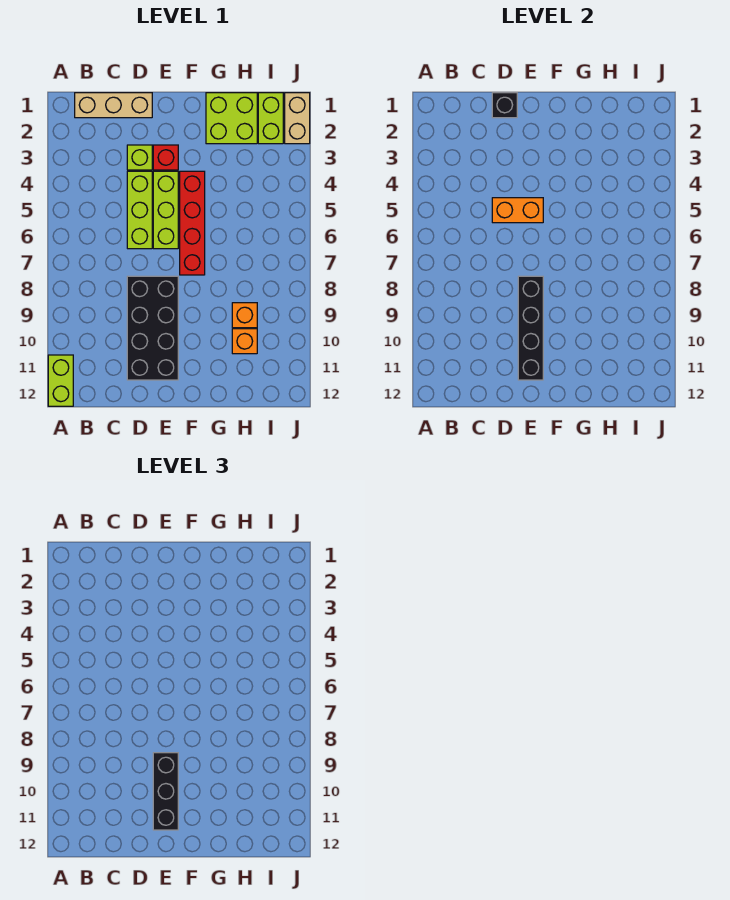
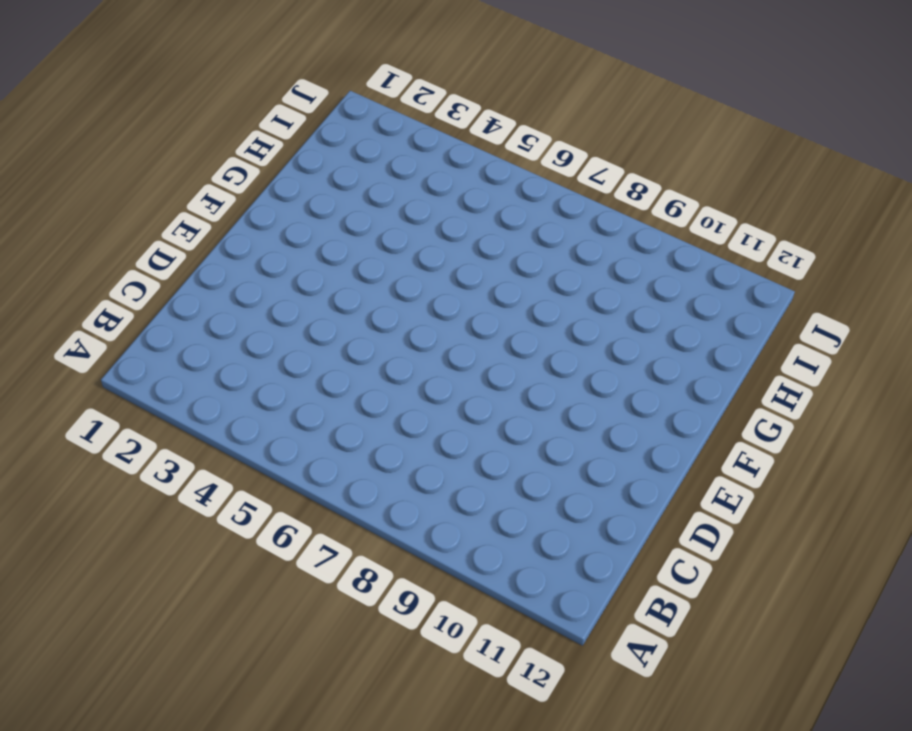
none -> lime brick A11:A12 level 1
none -> tan brick B1:D1 level 1
none -> lime brick D3 level 1

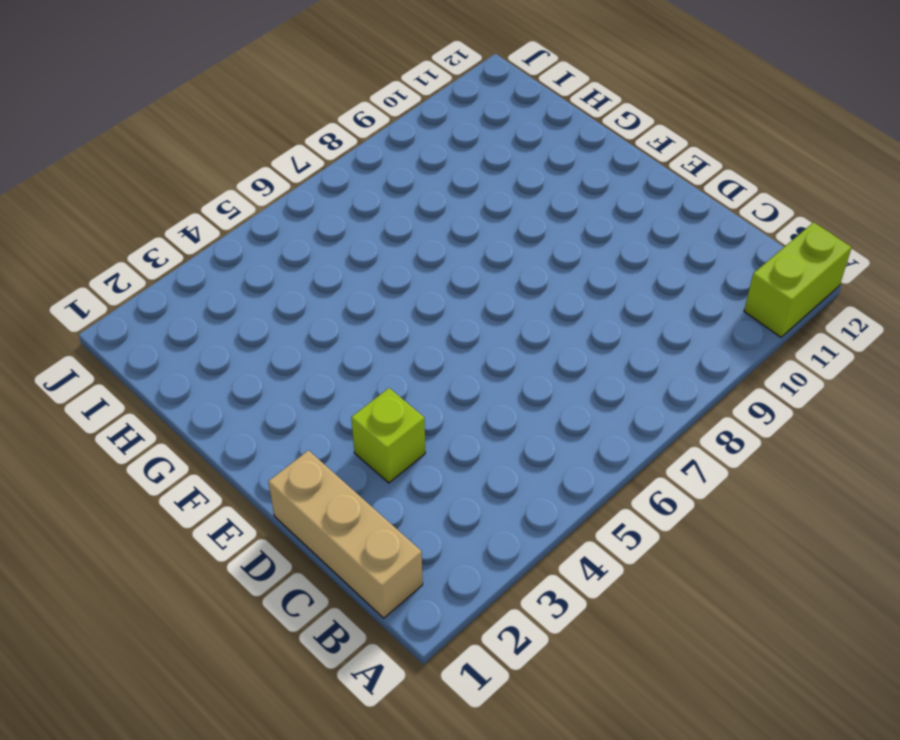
none -> lime brick D4:D6 level 1
none -> black brick D8:E11 level 1
none -> red brick E3 level 1

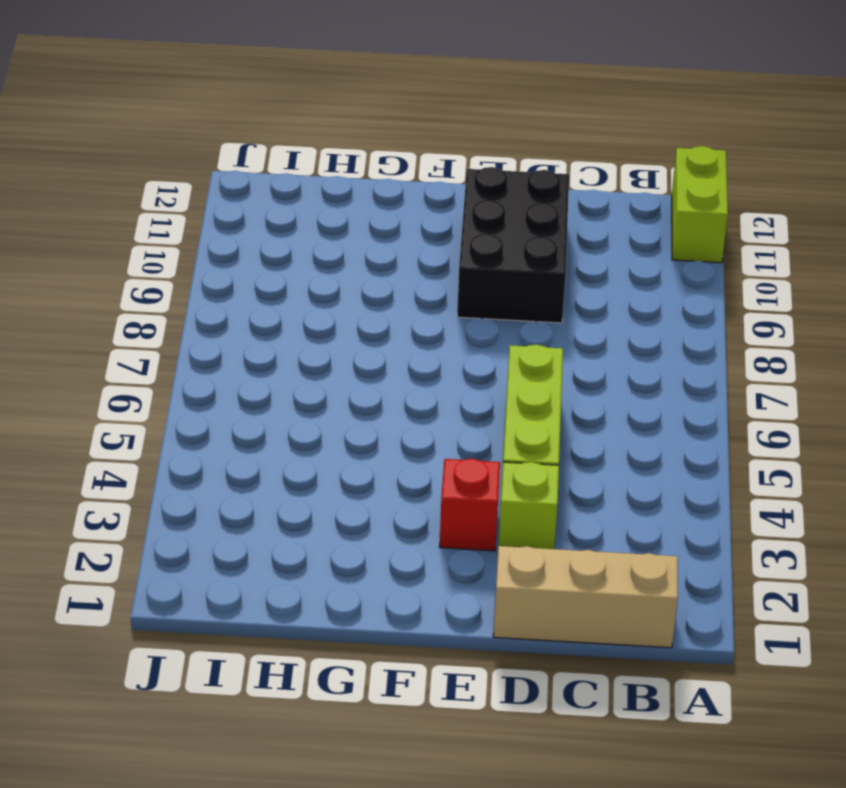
black brick D9:E11 level 1 -> black brick D8:E11 level 1
none -> lime brick E4:E6 level 1
none -> red brick F4:F7 level 1
none -> lime brick G1:H2 level 1

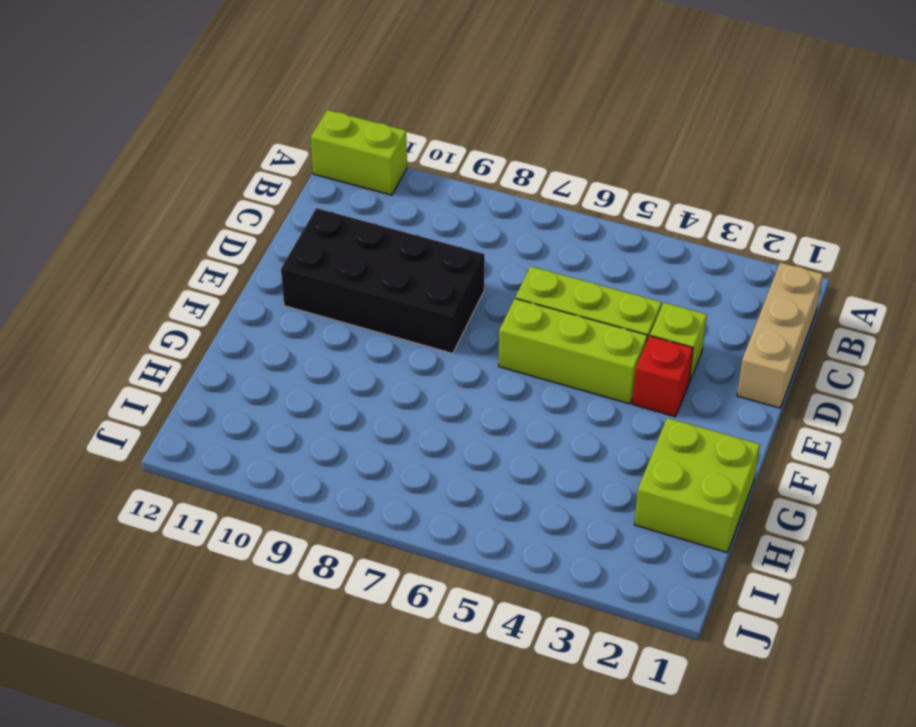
none -> red brick F4:F7 level 1
none -> orange brick H9 level 1
none -> orange brick H10 level 1

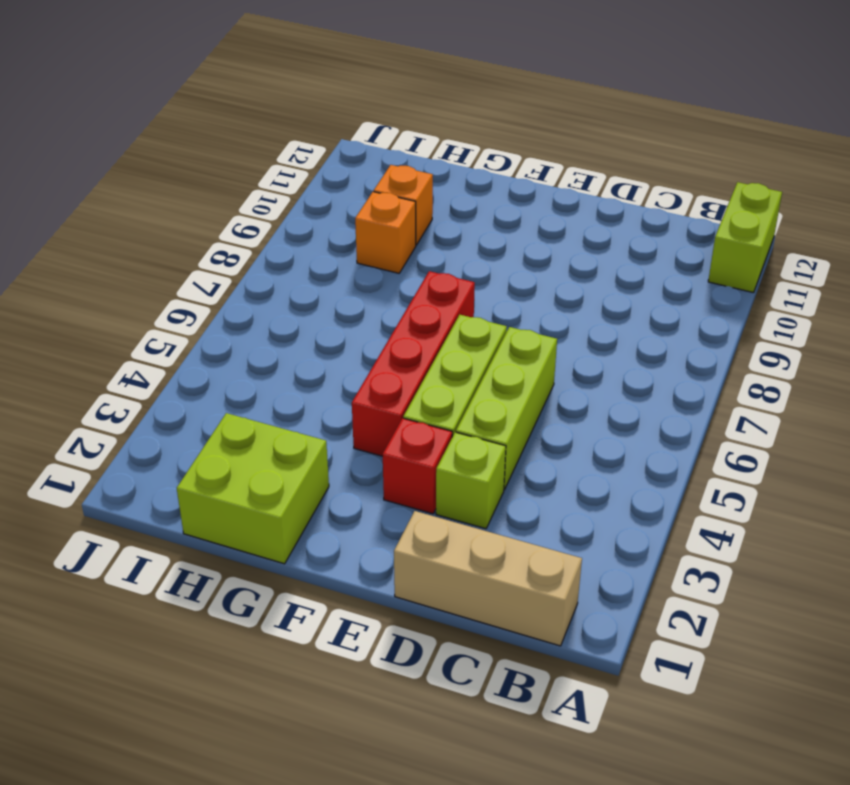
none -> black brick D8:E11 level 1
none -> lime brick I1:I2 level 1
none -> tan brick J1:J2 level 1

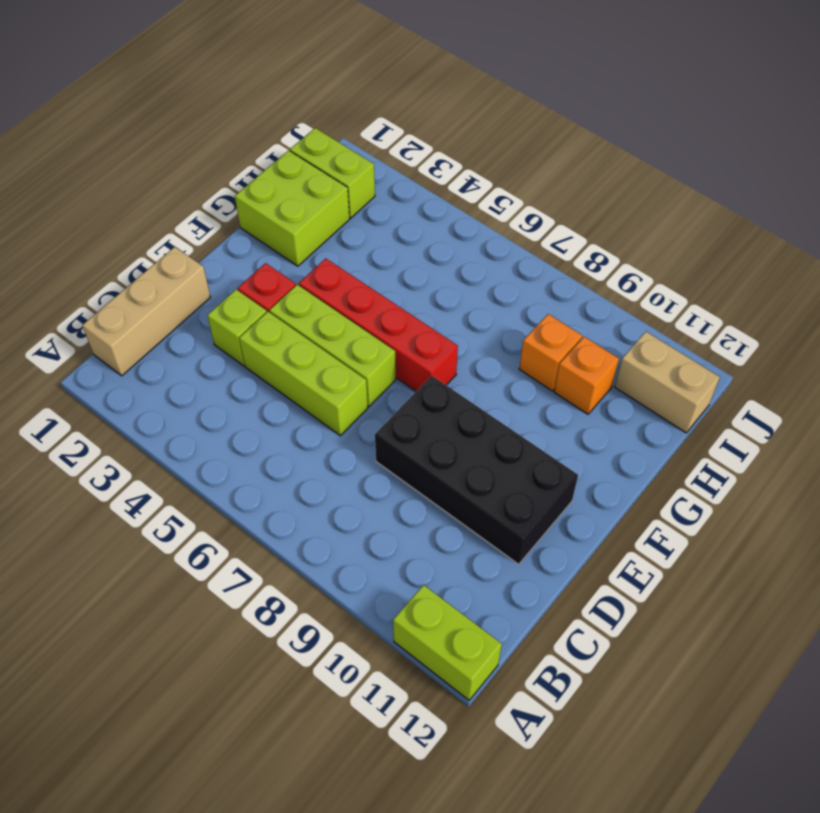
tan brick I11:I12 level 1 -> tan brick J1:J2 level 1
none -> black brick D1 level 2
none -> orange brick D5:E5 level 2
none -> black brick E8:E11 level 2

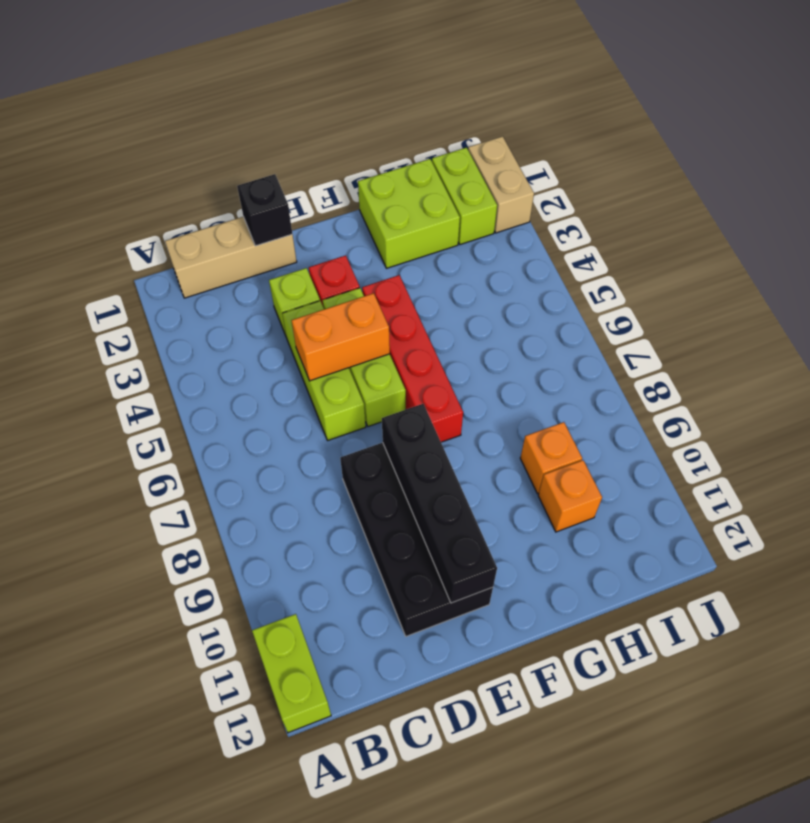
none -> black brick E9:E11 level 3

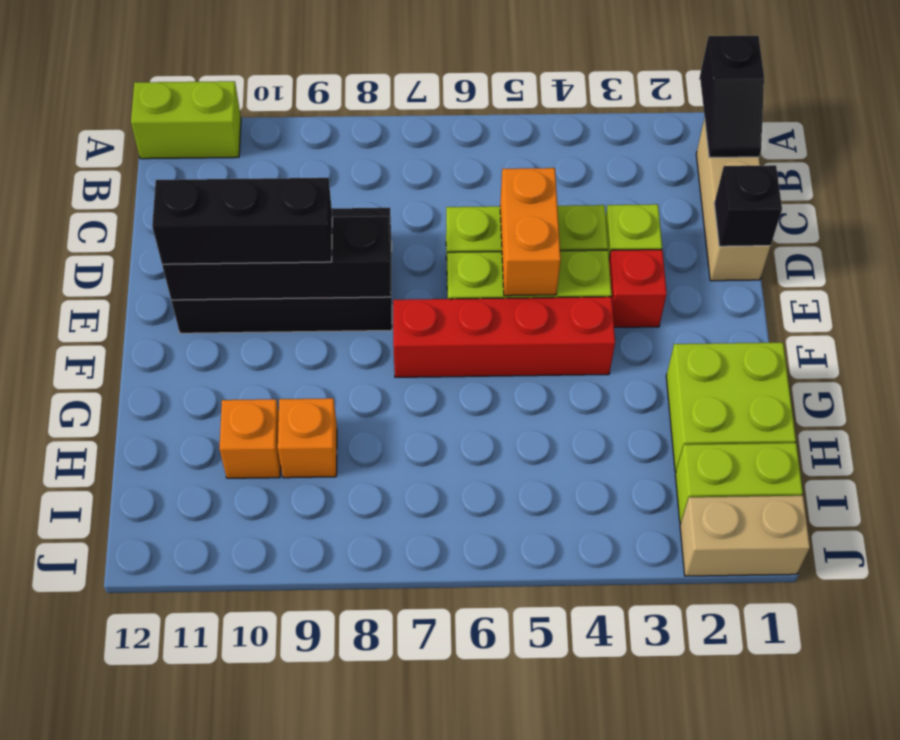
black slope A1:B1 level 2 top A -> none

